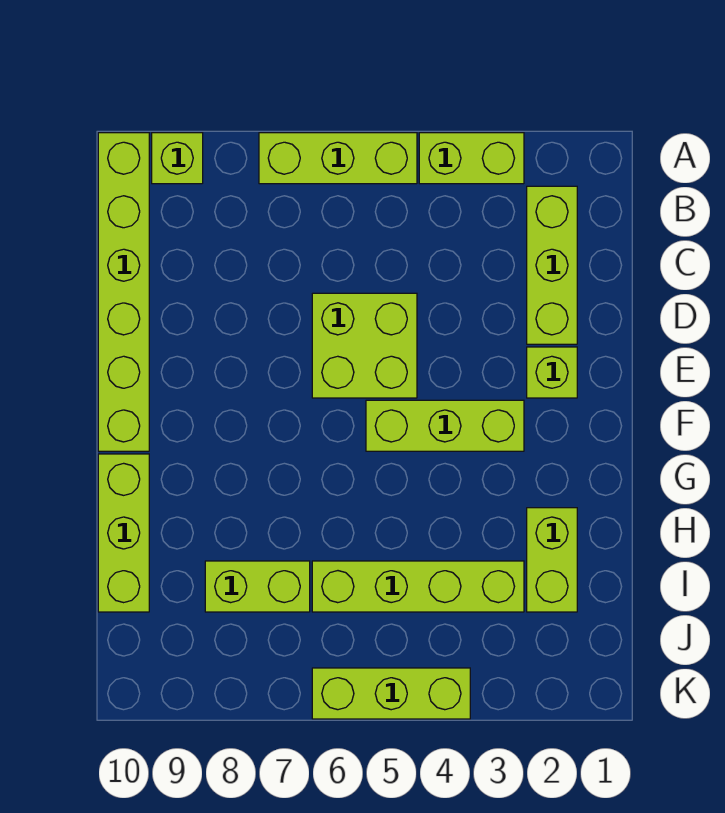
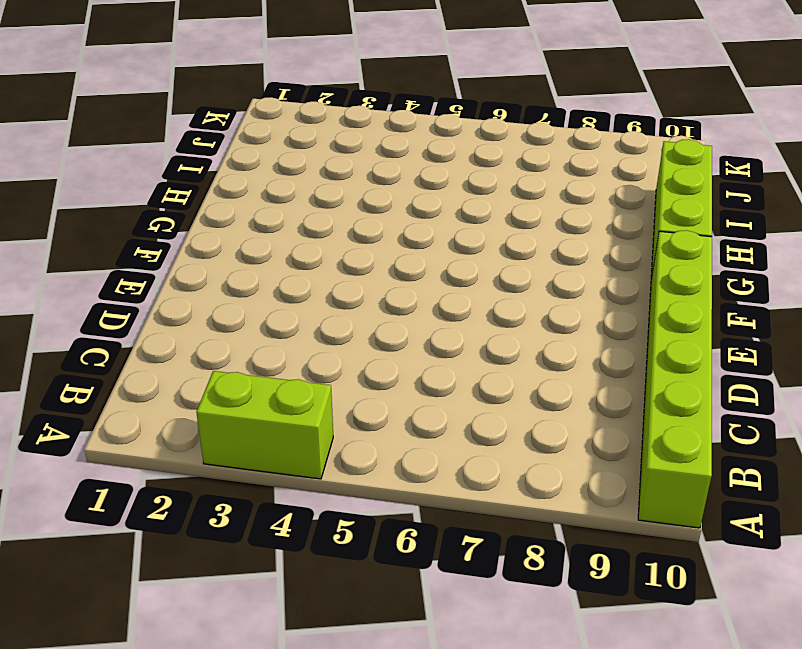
none -> lime brick A5:A7 level 1
none -> lime brick A9 level 1
none -> lime brick B2:D2 level 1

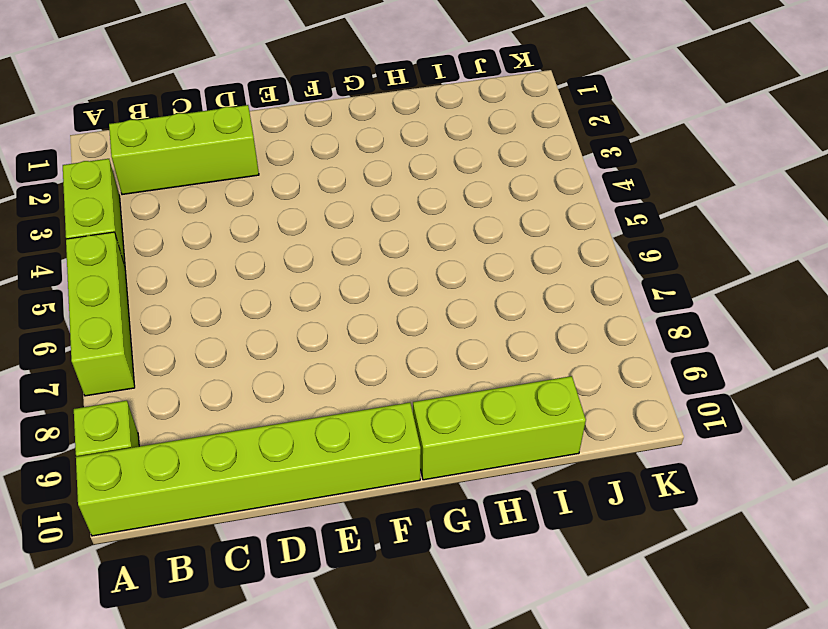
none -> lime brick D5:E6 level 1
none -> lime brick E2 level 1
none -> lime brick F3:F5 level 1

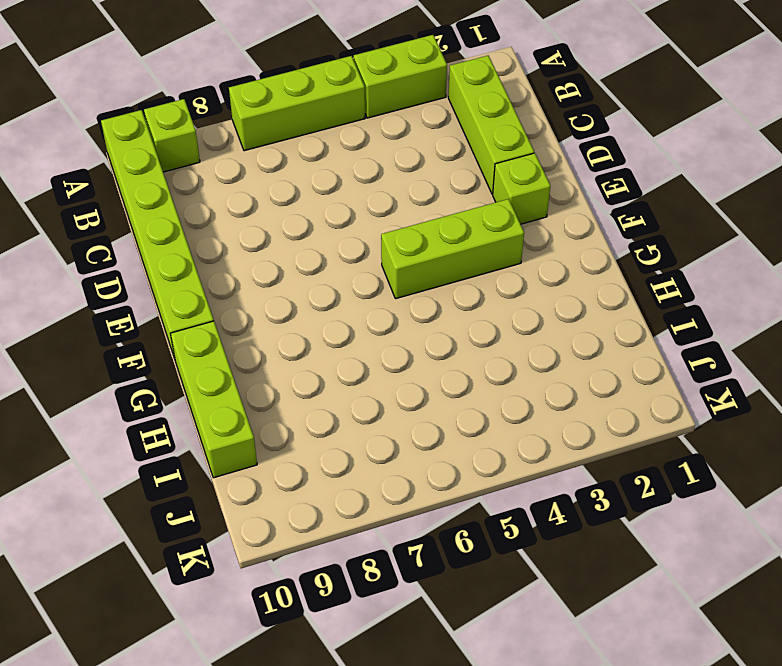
none -> lime brick D5:E6 level 1
none -> lime brick H2:I2 level 1
none -> lime brick I3:I6 level 1

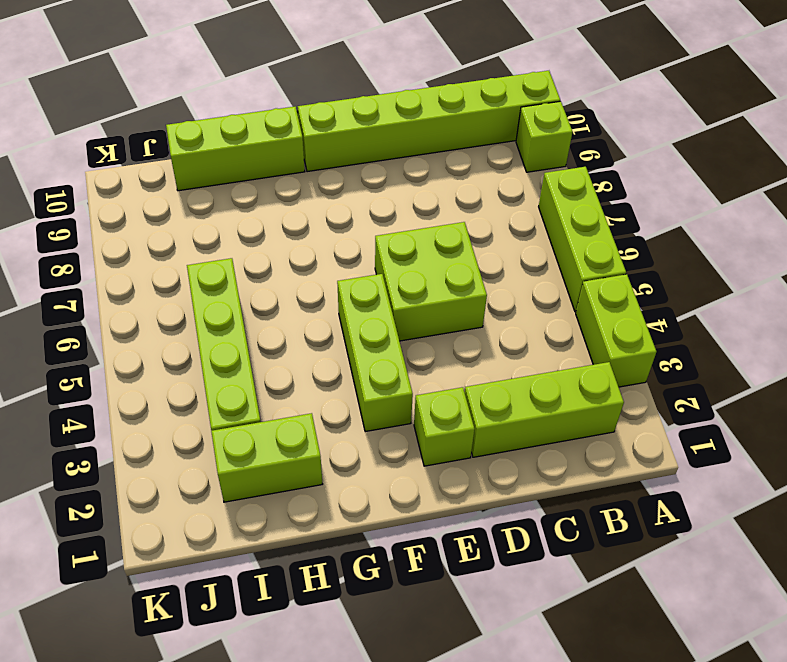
none -> lime brick I7:I8 level 1
none -> lime brick K4:K6 level 1

